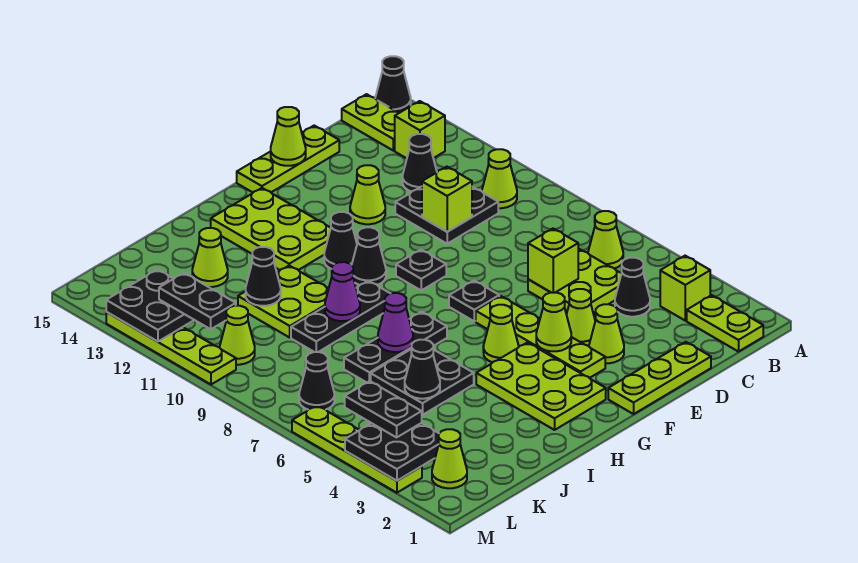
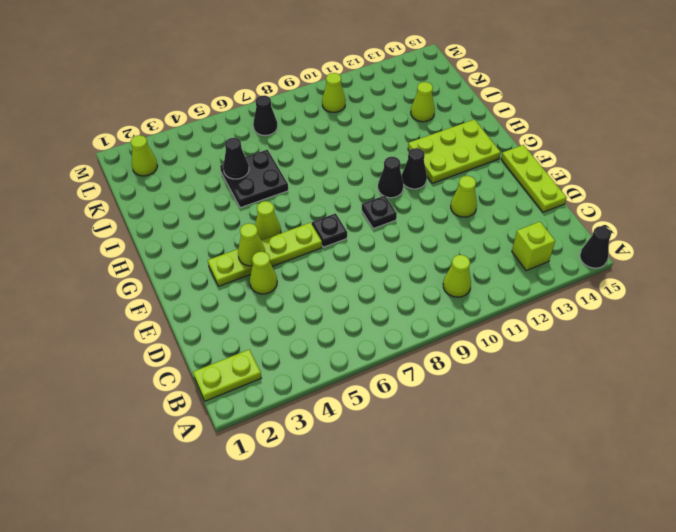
none -> lime brick B3 level 1
none -> lime cone B6 level 1
none -> lime plate B14:B15 level 1
none -> black cone C4 level 1

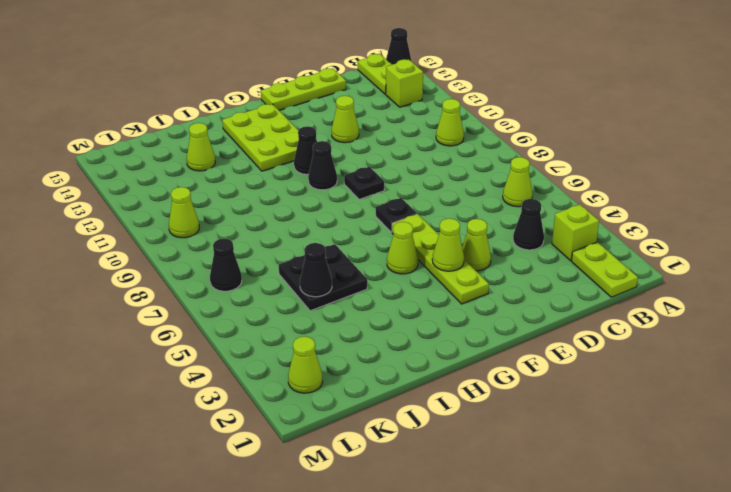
none -> lime plate C5:D6 level 1
none -> black plate C10:D11 level 1
none -> black cone C12 level 1
none -> lime plate D1:F1 level 1

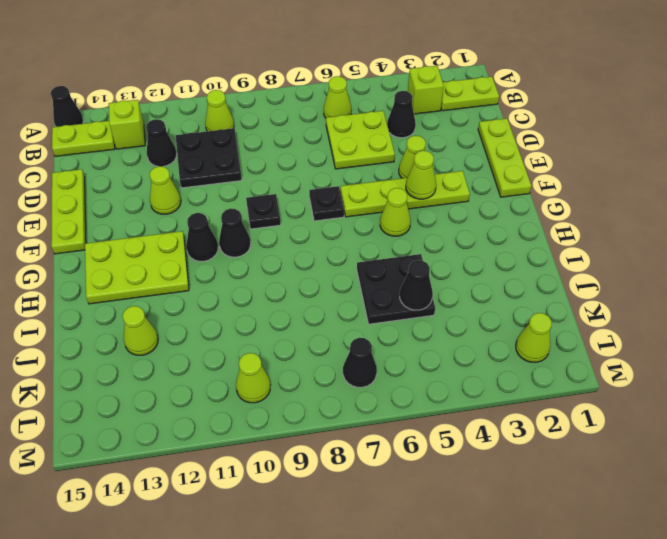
none -> lime cone E3 level 1
none -> lime plate G2:H4 level 1
none -> black plate H7:J7 level 1
none -> black plate H9:J9 level 1

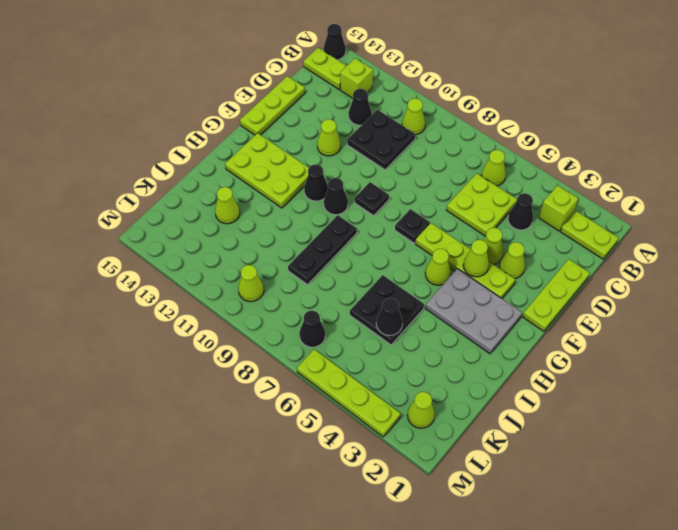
grey plate G2:H4 level 1 -> lime plate G2:H4 level 1
none -> black plate H7:J7 level 1
none -> lime plate I10:J11 level 1
none -> lime plate M10:M13 level 1
none -> lime brick D6 level 2

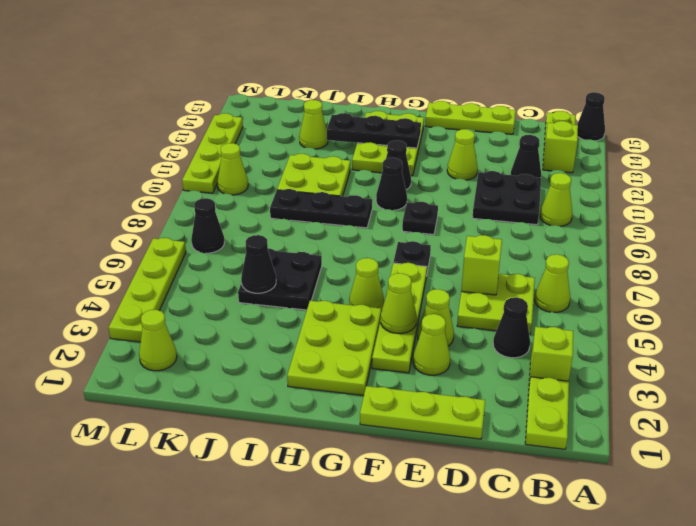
black plate G13:I13 level 2 -> black plate H7:J7 level 1
none -> lime brick D10 level 2
none -> lime cone E15 level 2
none -> purple cone I7 level 2
none -> purple cone I9 level 2

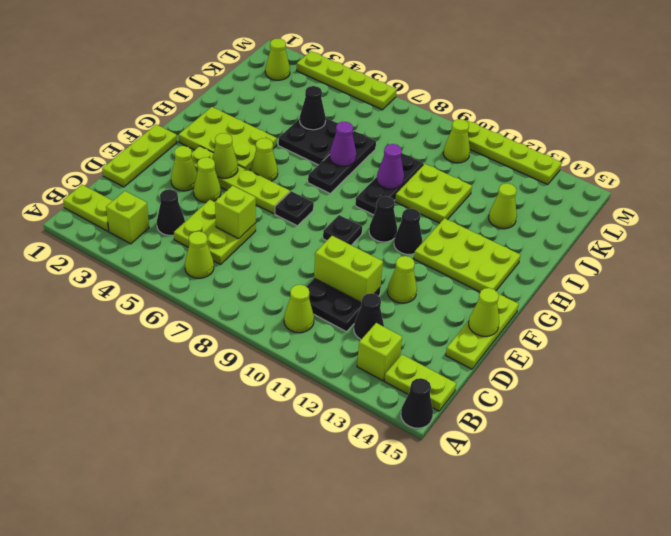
lime brick D10:D11 level 2 -> lime brick D10 level 2
none -> black cone L7 level 1
none -> black cone J11 level 2
none -> black plate L3:M4 level 2
none -> black plate L12:M13 level 2

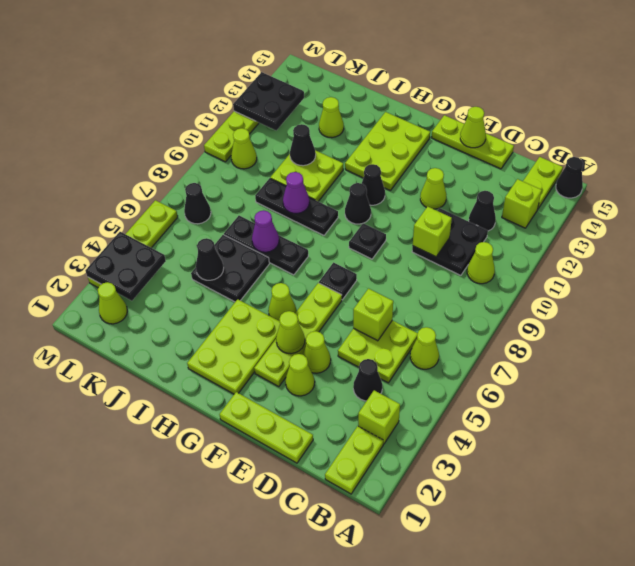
none -> black plate L4:L5 level 3
none -> black plate L11:L12 level 3

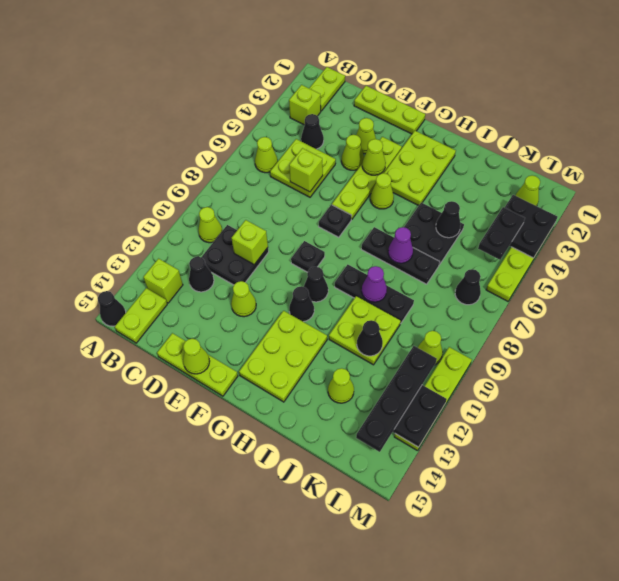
black plate L11:L14 level 3 -> black plate L11:L12 level 3

